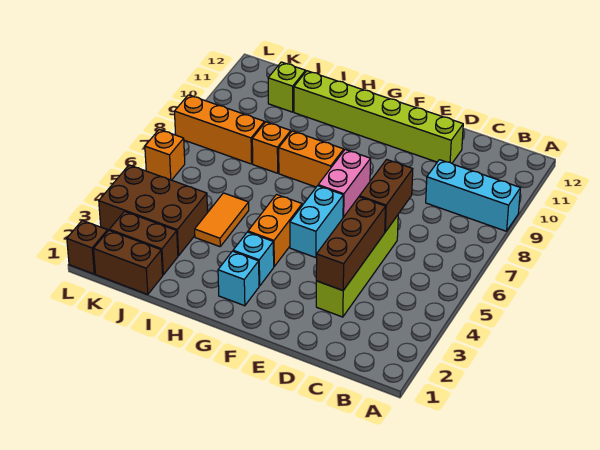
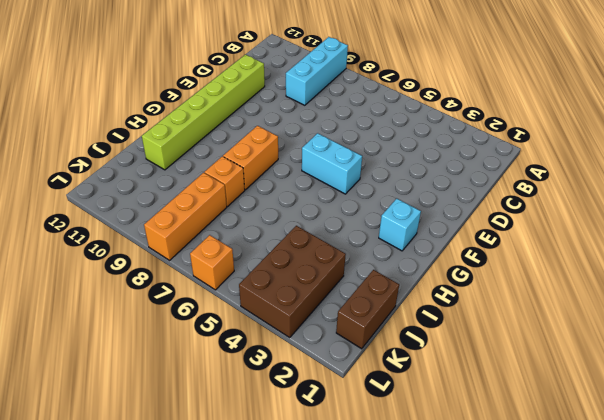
none -> lime brick D3:D6 level 1
none -> pink brick F7:F8 level 1
none -> cyan brick G3 level 1

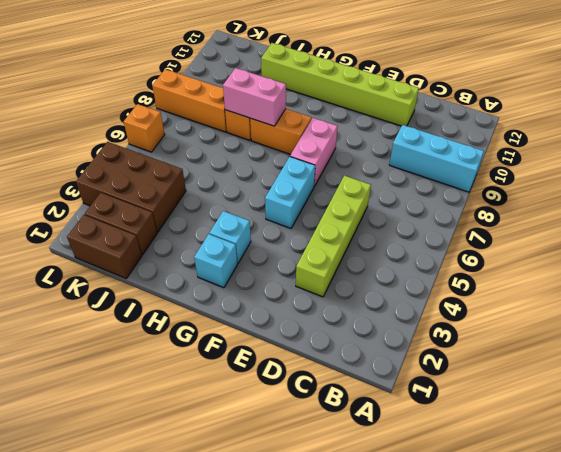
pink brick H8:I8 level 2 -> none
none -> orange brick G4:G5 level 1
none -> orange tile I4:I5 level 1
none -> lime brick J11 level 1

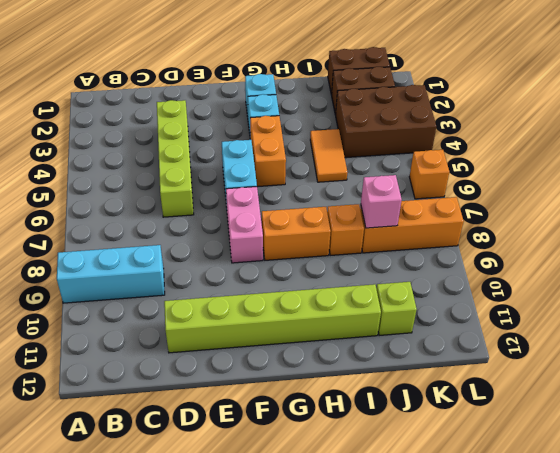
pink brick J8 level 2 -> none
none -> brown brick L1 level 1
none -> brown brick D3:D5 level 2
none -> brown brick D6:D7 level 2

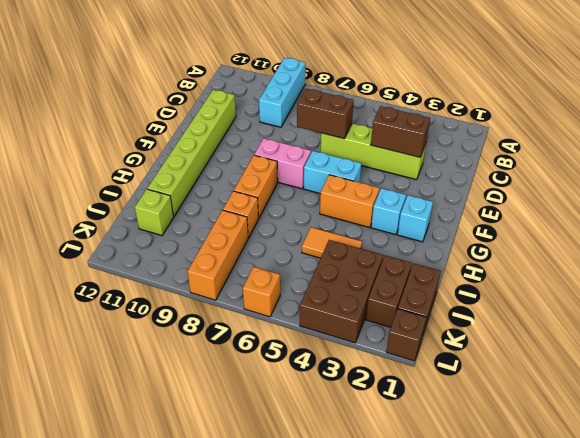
brown brick D3:D4 level 2 -> brown brick D3:D5 level 2

